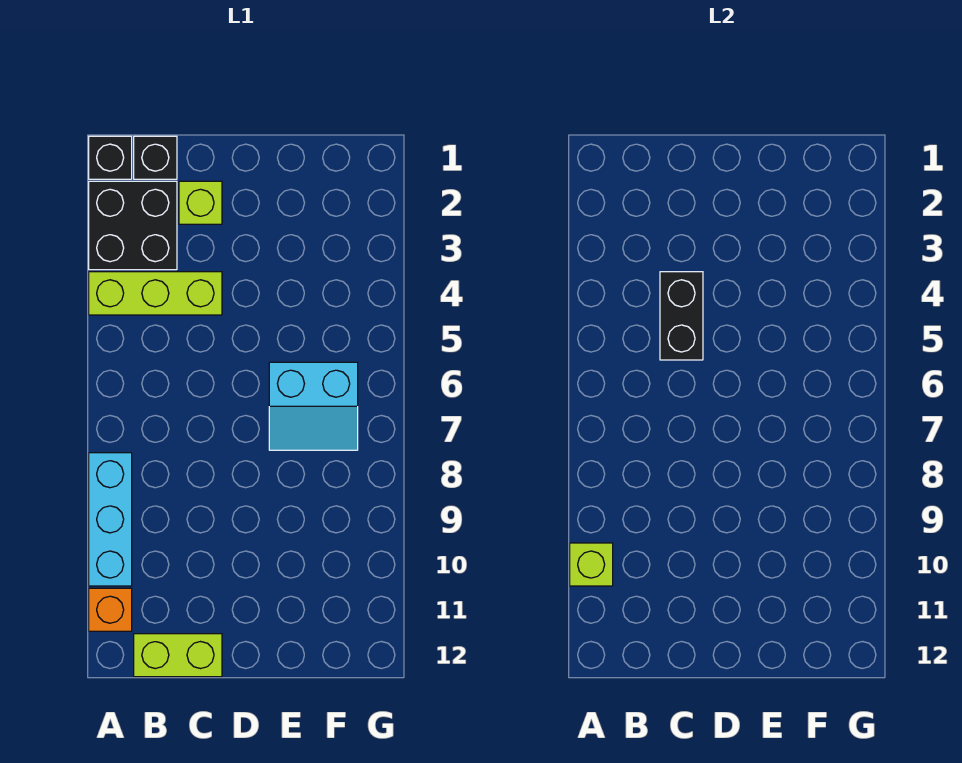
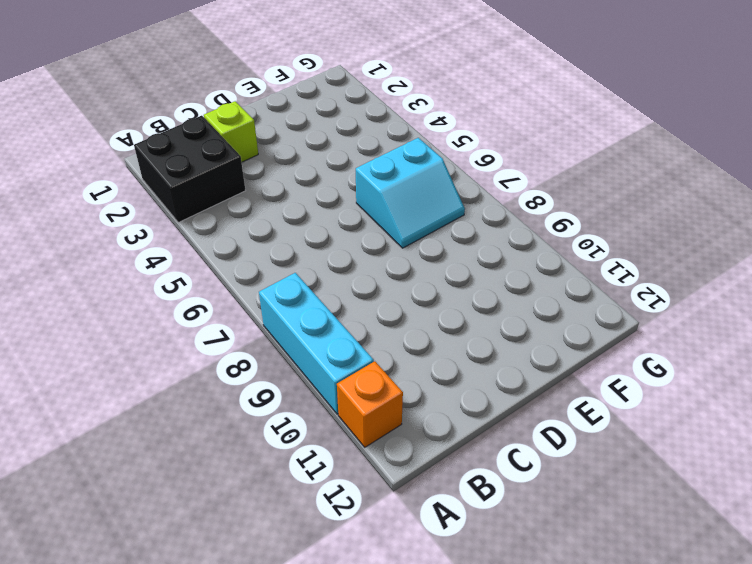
none -> black brick A1 level 1
none -> lime brick A4:C4 level 1

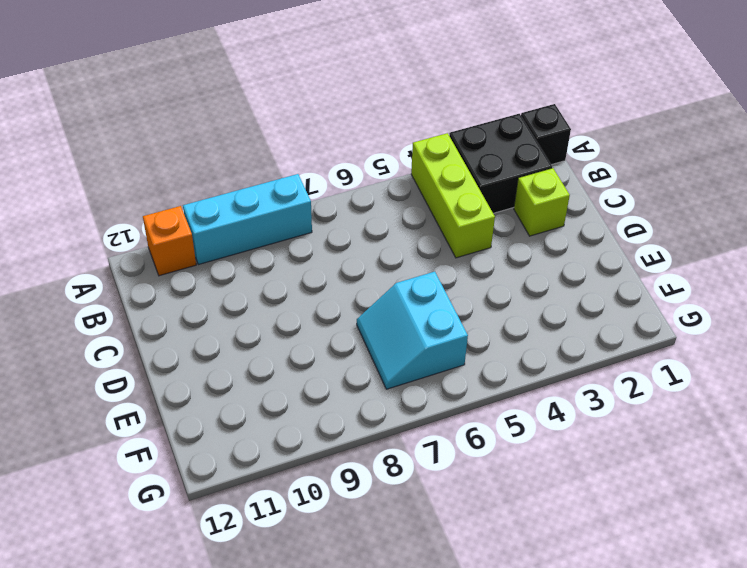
none -> black brick B1 level 1
none -> lime brick B12:C12 level 1

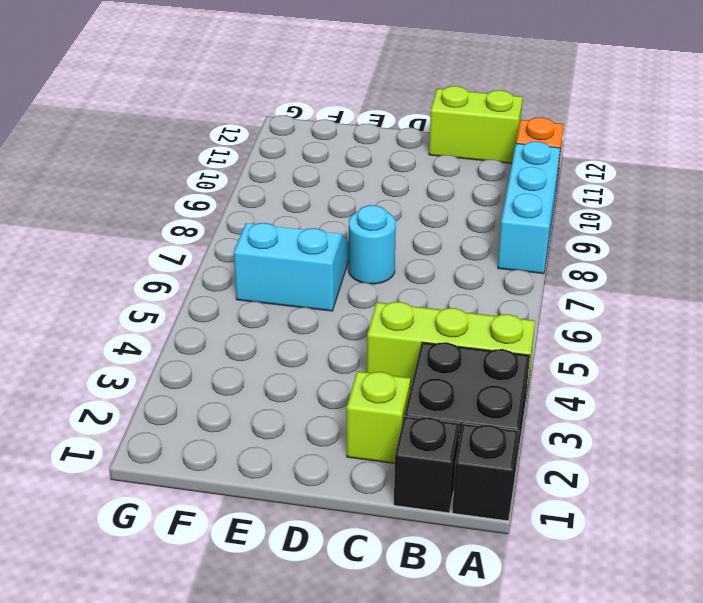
cyan round brick D7 level 1 -> none
none -> lime brick A10 level 2
none -> black brick C4:C5 level 2

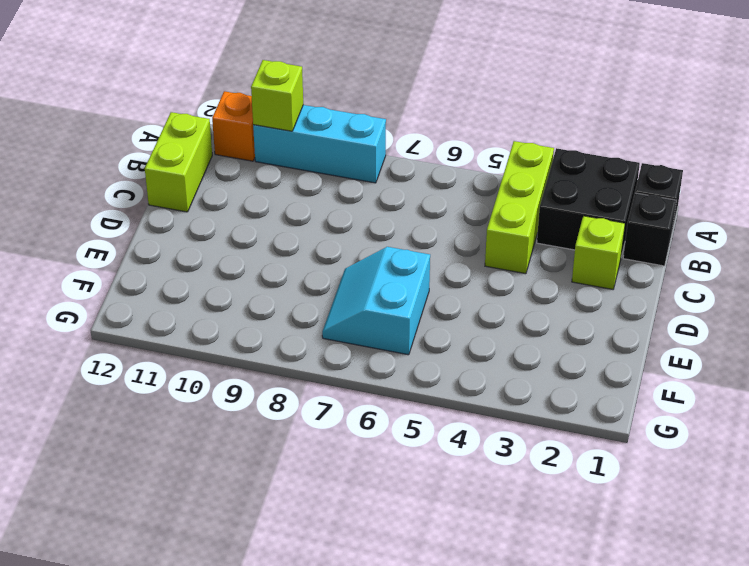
none -> black brick C4:C5 level 2

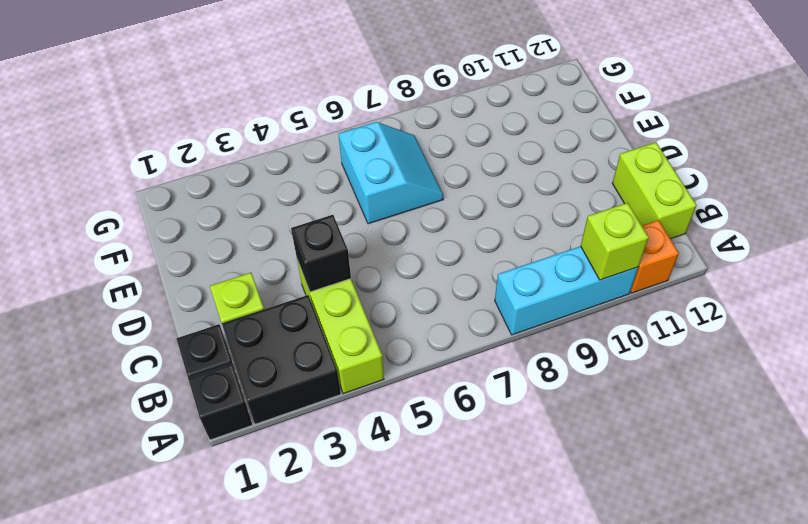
black brick C4 level 2 -> black brick C4:C5 level 2

